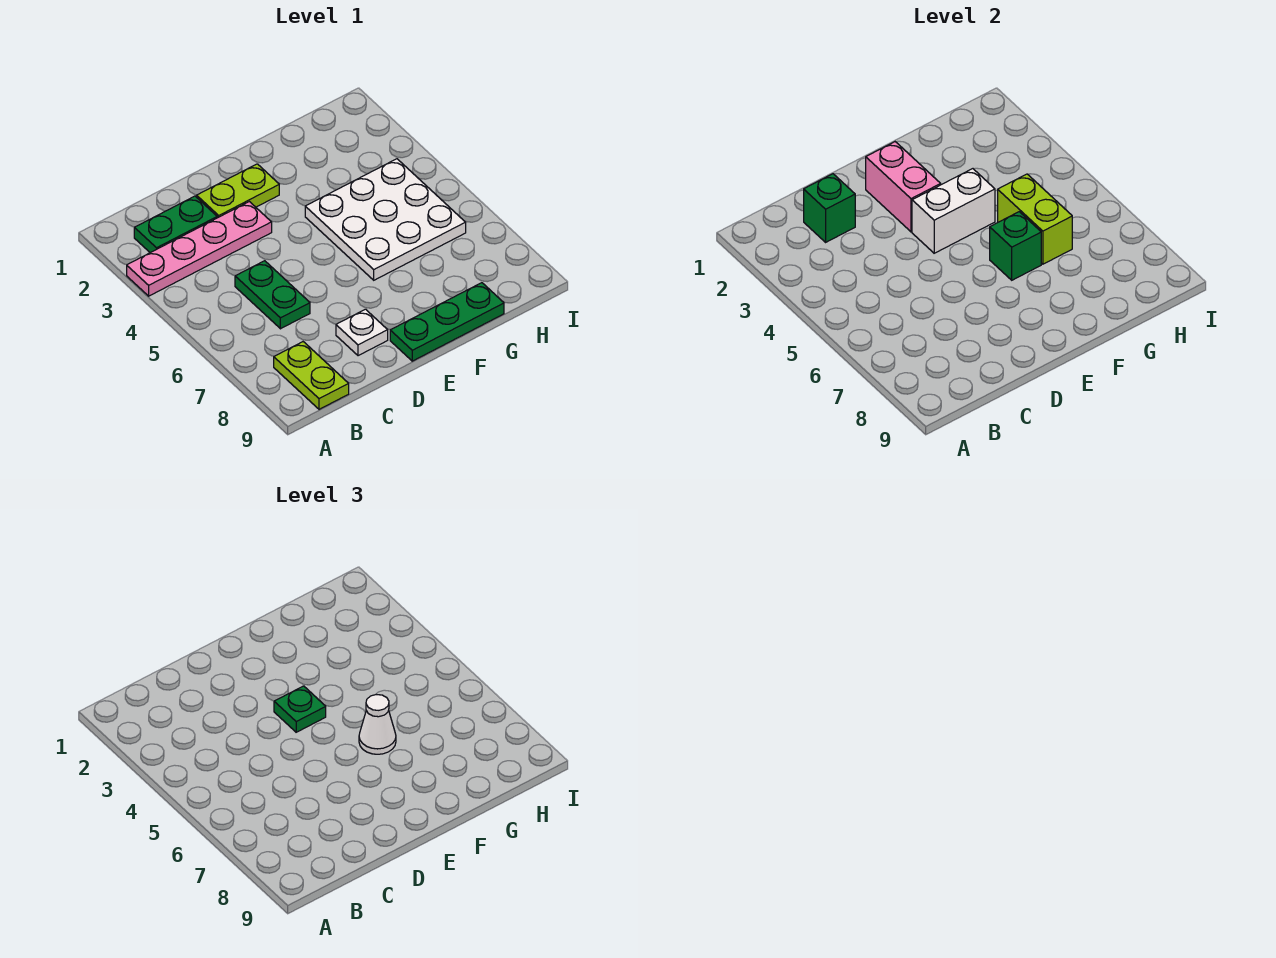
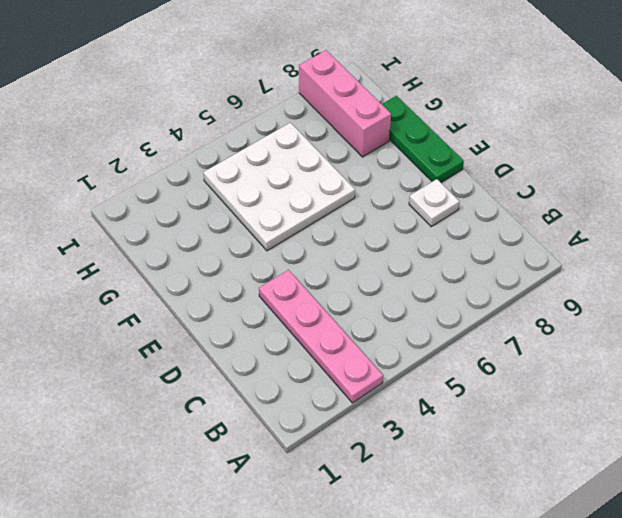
pink brick G8:I8 level 1 -> none
none -> green plate B2:C2 level 1
none -> lime plate B8:B9 level 1
none -> green plate C5:C6 level 1

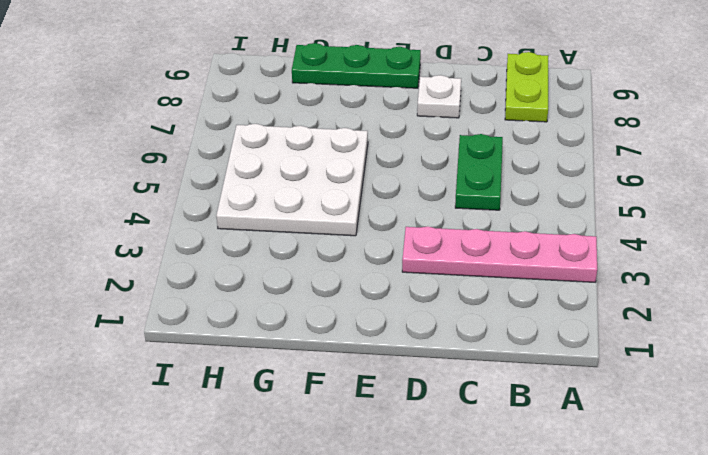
none -> green plate B2:C2 level 1
none -> lime plate D2:E2 level 1
none -> green brick C2 level 2

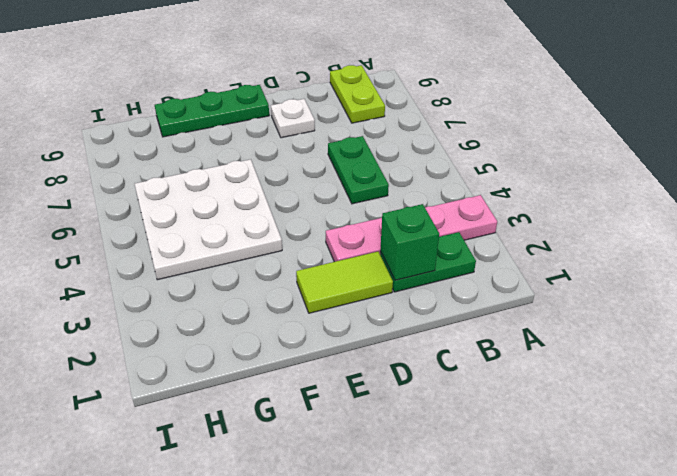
lime tile D2:E2 level 1 -> lime plate D2:E2 level 1
none -> pink brick E2:E3 level 2
none -> white brick E4:F4 level 2
none -> green brick F6 level 2

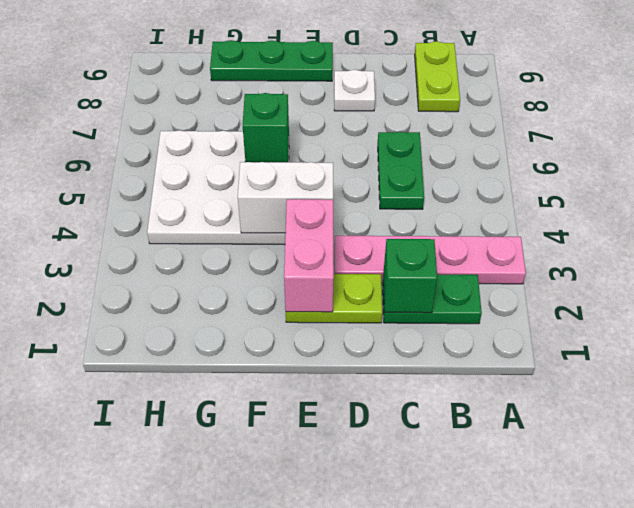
none -> lime brick G5:G6 level 2
none -> green plate E4 level 3
none -> white cone F6 level 3

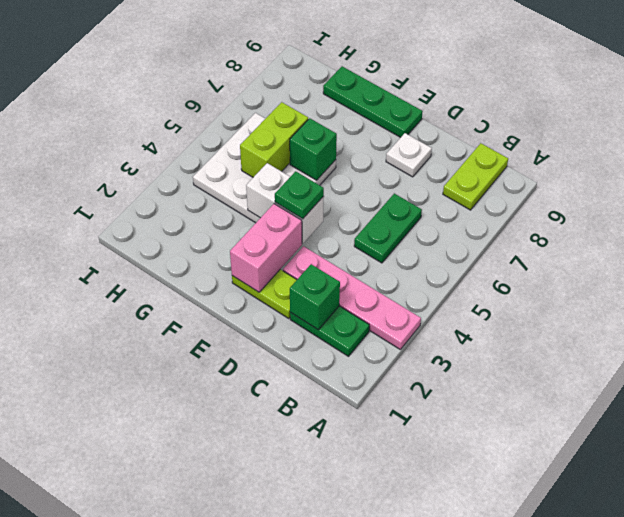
none -> white cone F6 level 3

